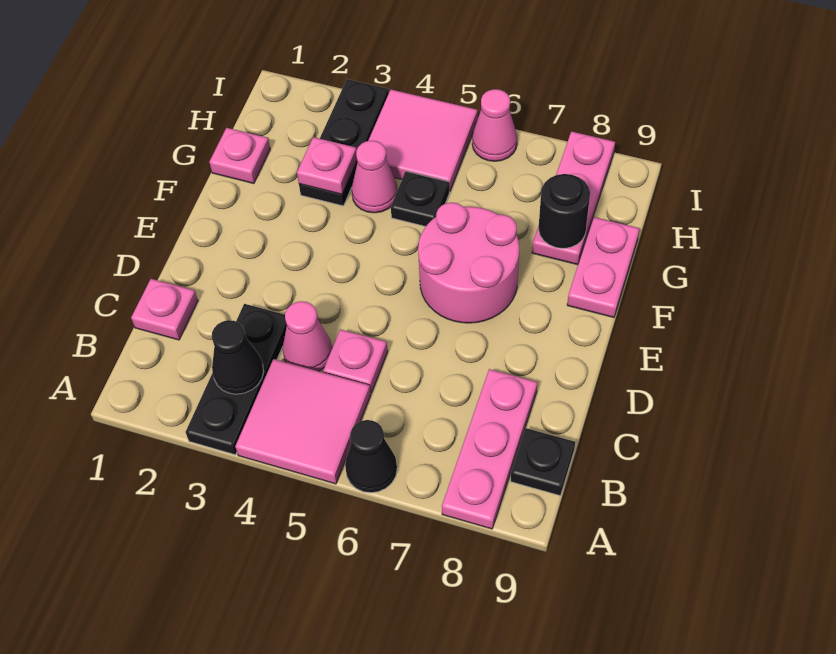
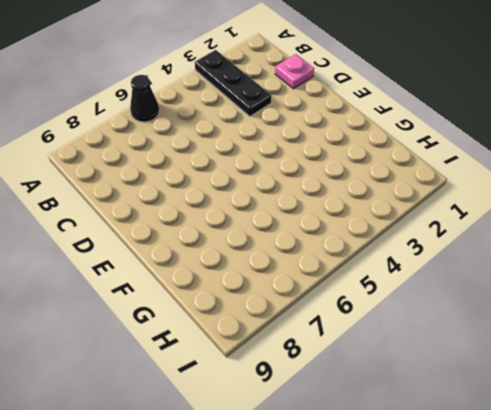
none -> pink tile A4:B5 level 1
none -> pink plate A8:C8 level 1
none -> black plate B9 level 1

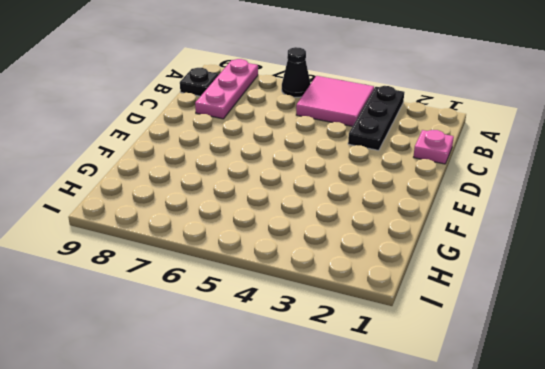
none -> pink cone C4 level 1
none -> pink plate C5 level 1
none -> pink round brick E6:F7 level 1

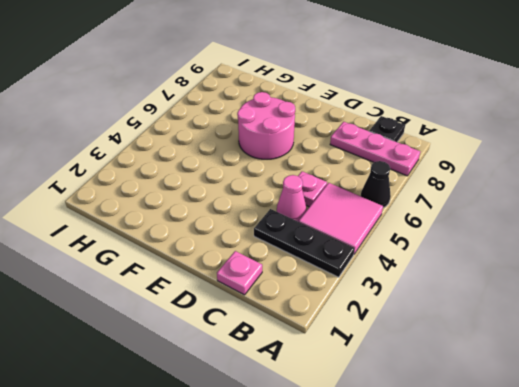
none -> pink plate F9:G9 level 1
none -> pink plate G1 level 1
none -> black plate G3:I3 level 1

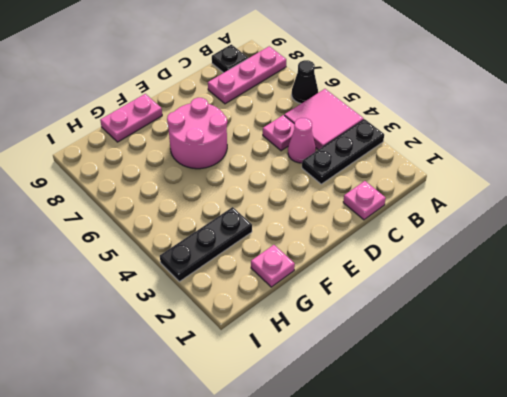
none -> pink cone G4 level 1
none -> black plate G5 level 1
none -> pink plate G8:I8 level 1

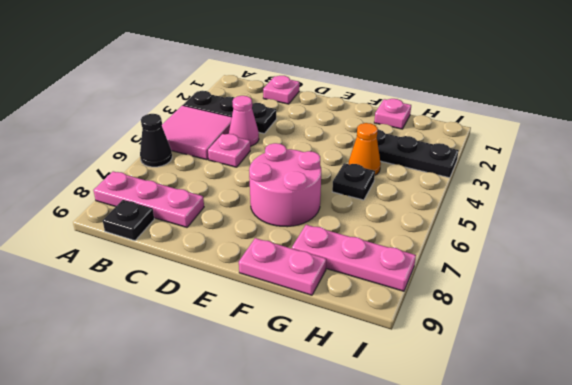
orange cone G4 level 1 -> pink cone G4 level 1
none -> pink tile H4:I5 level 1
none -> pink cone I6 level 1
none -> black cone B3 level 2

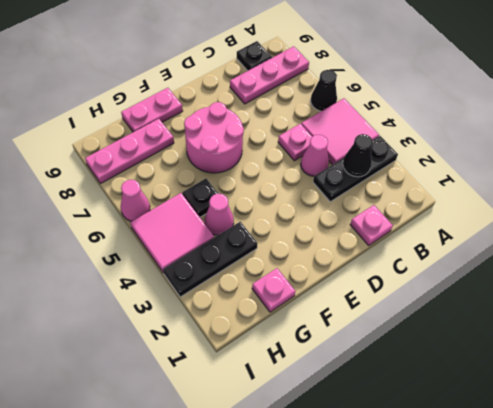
none -> pink plate G3 level 2
none -> black round brick G8 level 2

